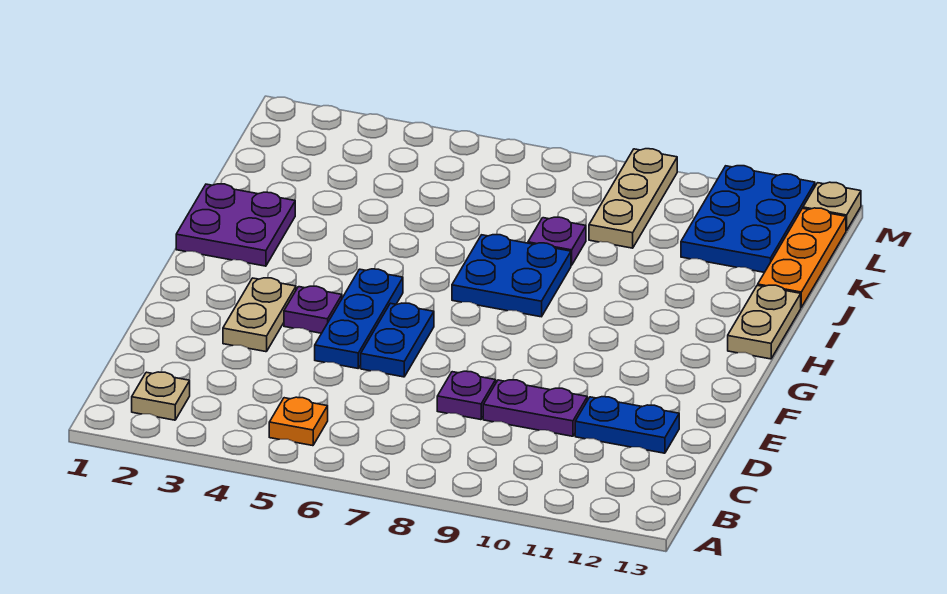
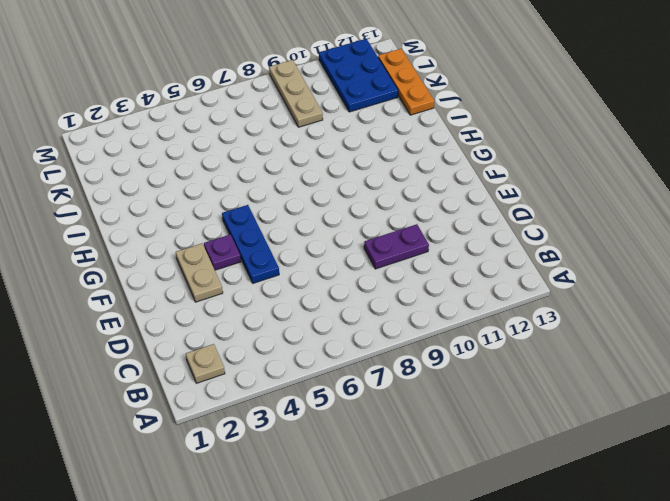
none -> orange plate B5 level 1
none -> purple plate D8 level 1
none -> blue plate D11:D12 level 1

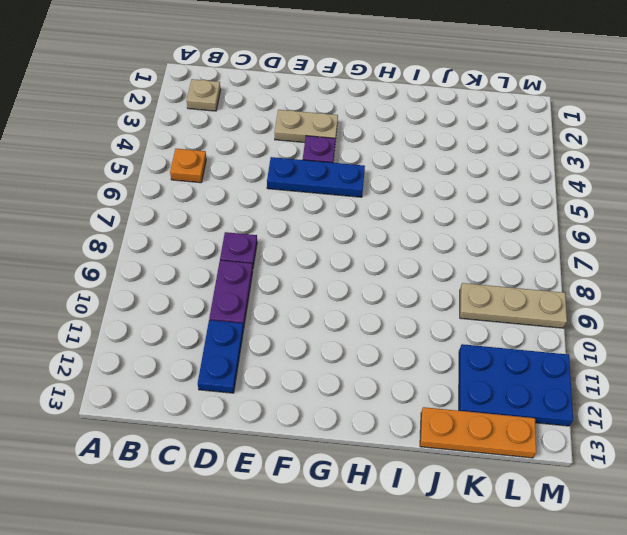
none -> blue plate E6:F6 level 1
none -> purple plate H1:I2 level 1
none -> blue plate H7:I8 level 1

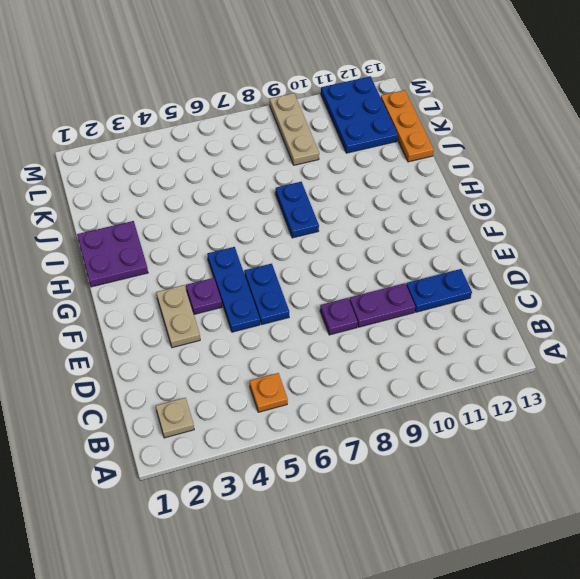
blue plate H8:I8 level 1 -> blue plate H7:I8 level 1
none -> tan plate H13:I13 level 1
none -> purple plate J8 level 1
none -> tan plate M13 level 1

